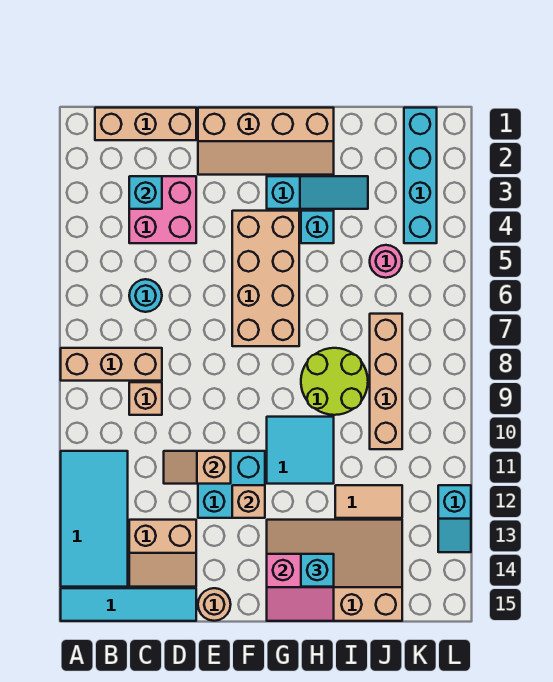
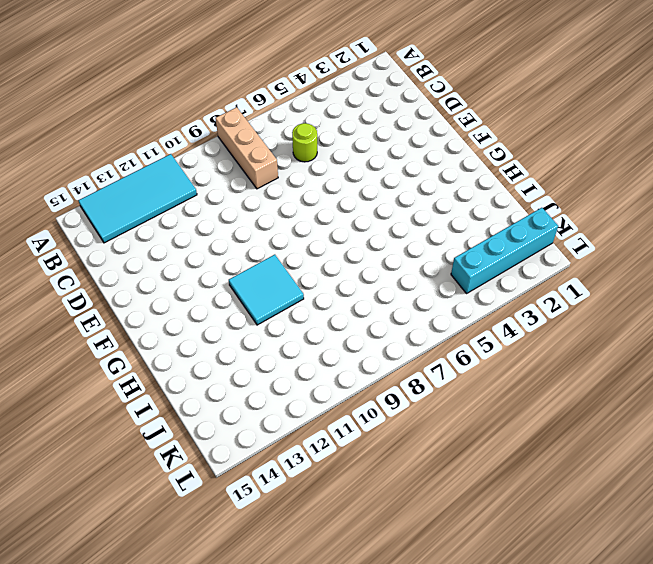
lime round brick C6 level 1 -> cyan round brick C6 level 1
none -> cyan tile A15:D15 level 1
none -> tan brick B1:D1 level 1
none -> pink brick C3:D4 level 1

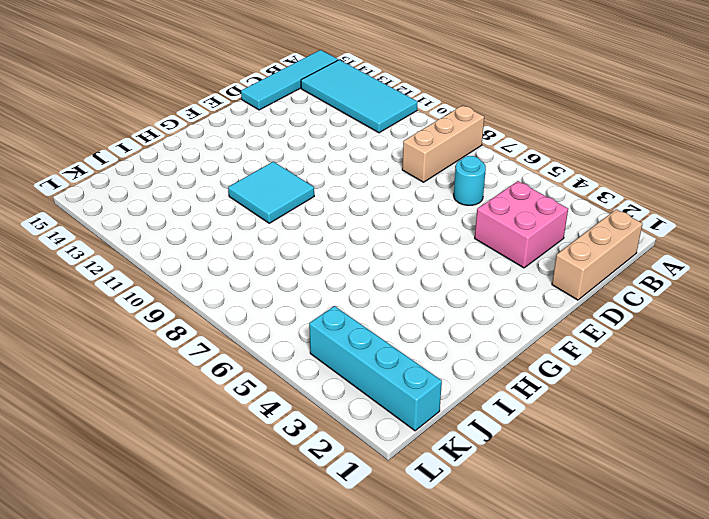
none -> tan brick C9 level 1
none -> tan slope C13:D14 level 1 top 13
none -> tan slope E1:H2 level 1 top 1

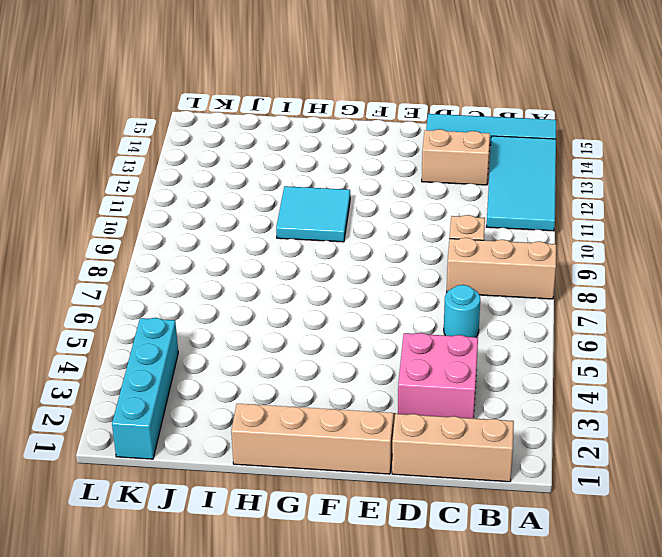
none -> cyan brick E11:F12 level 1
none -> tan round brick E15 level 1
none -> tan brick F4:G7 level 1

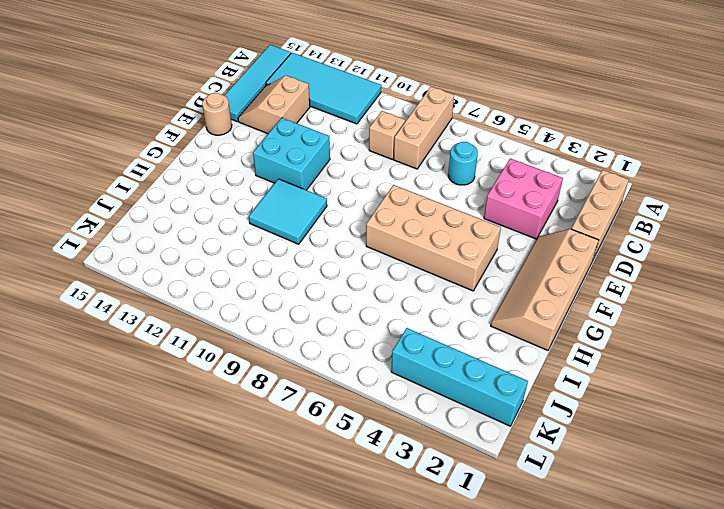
none -> cyan slope G3:I3 level 1 top G
none -> tan slope G13:J15 level 1 top 15
none -> cyan brick H4 level 1

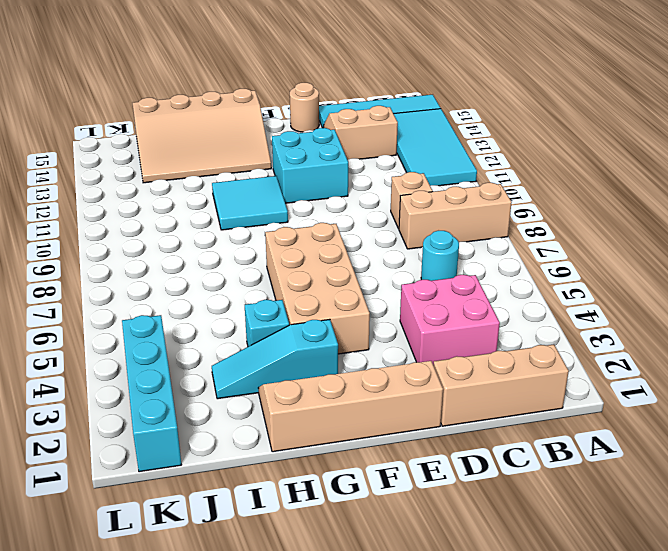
none -> lime round brick H8:I9 level 1
none -> tan tile I12:J12 level 1
none -> pink round brick J5 level 1

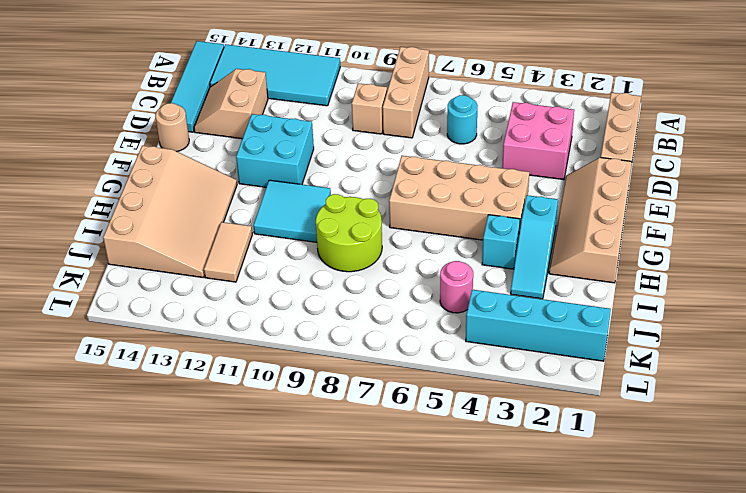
none -> tan brick J7:J10 level 1
none -> cyan slope L12:L13 level 1 top 12
none -> cyan brick C3 level 2

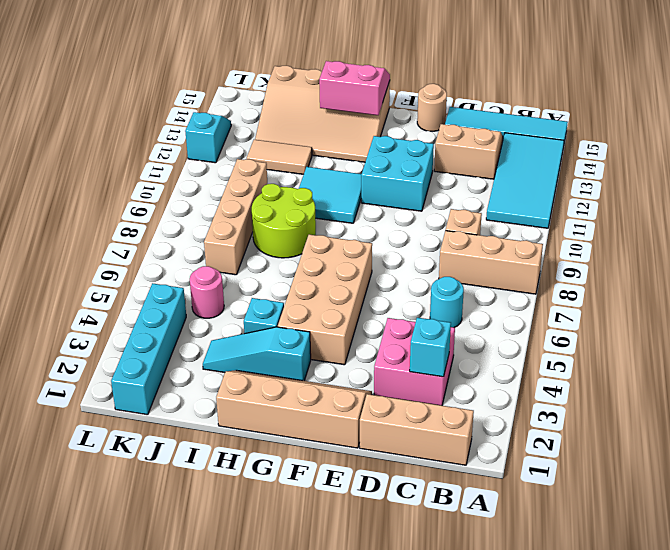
none -> tan slope D11:E11 level 2 top E
none -> tan brick F12 level 2
none -> cyan brick H14 level 3

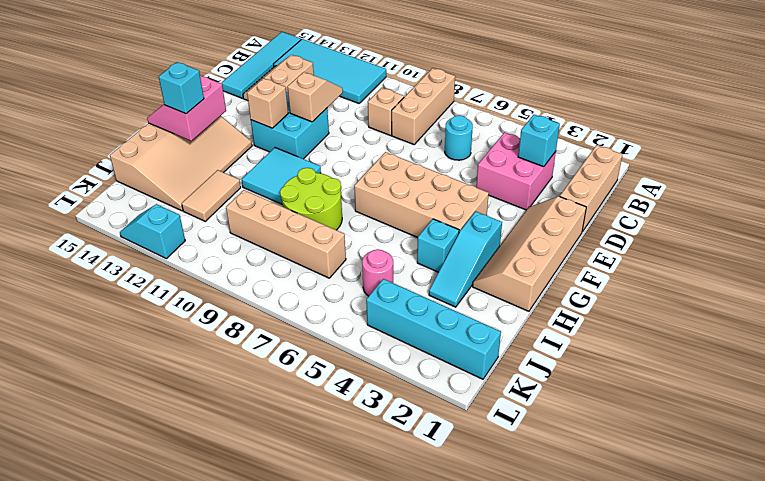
none -> tan round brick E15 level 1

